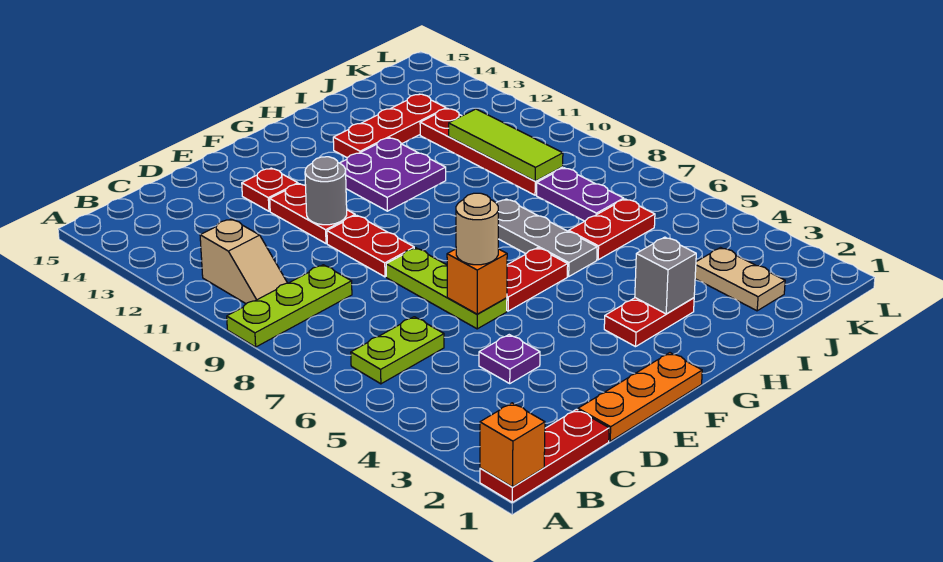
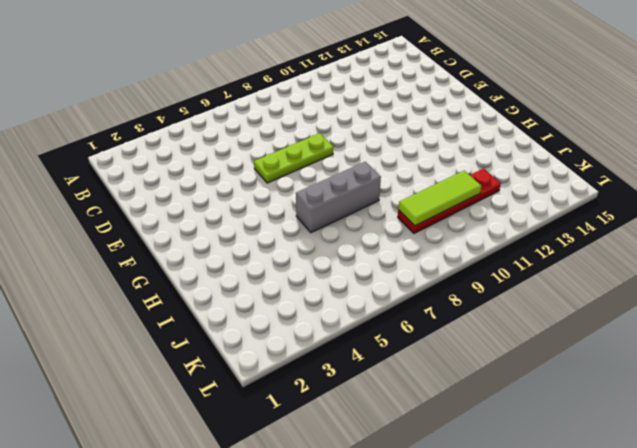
grey brick H6:H8 level 1 -> grey plate H6:H8 level 1
none -> red plate A1:C1 level 1
none -> lime plate A9:C9 level 1
none -> lime plate B6:C6 level 1

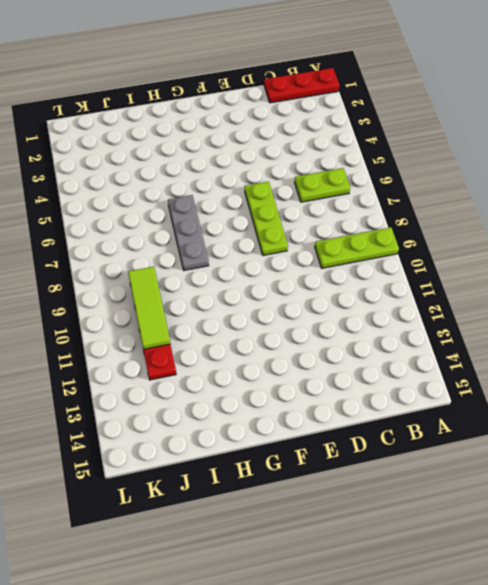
none -> tan slope B10:B11 level 1 top 11
none -> orange plate D1:F1 level 1
none -> purple plate D4 level 1

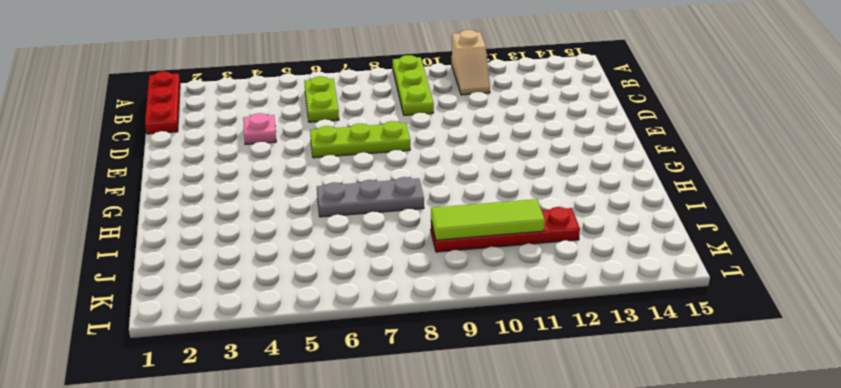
tan slope A11:B11 level 1 top A -> tan slope B10:B11 level 1 top 11
pink plate D4 level 1 -> purple plate D4 level 1
none -> orange plate D1:F1 level 1
none -> red plate E9:E10 level 1
none -> red plate E11:E12 level 1

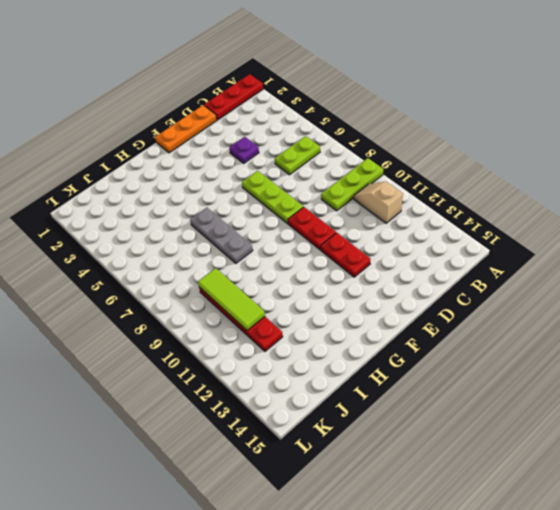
none -> red plate E13 level 1
none -> red plate F6:G6 level 1
none -> red plate G3:H3 level 1

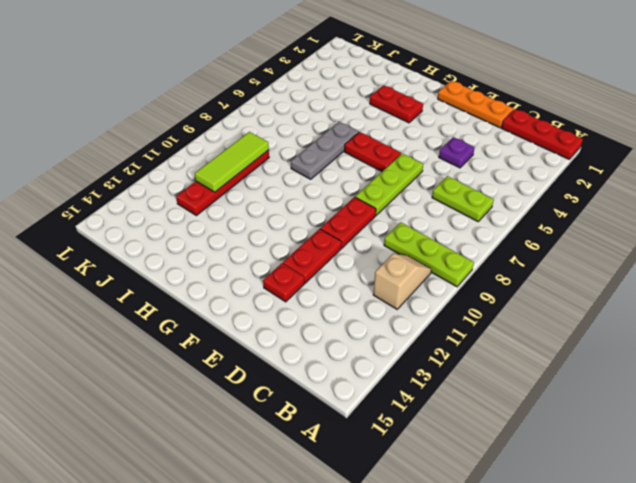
none -> purple plate G11:H12 level 1
none -> red plate H13:J13 level 1
none -> red plate I6:J6 level 1

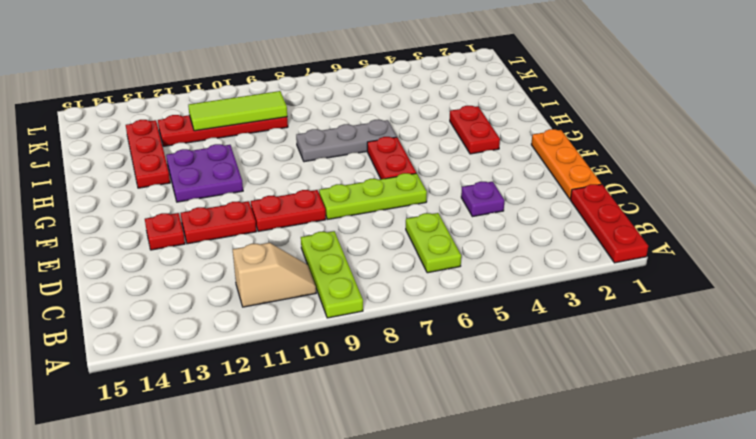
none -> red plate I6:J6 level 1
none -> tan plate J2:J3 level 1
none -> purple plate J7:J8 level 1

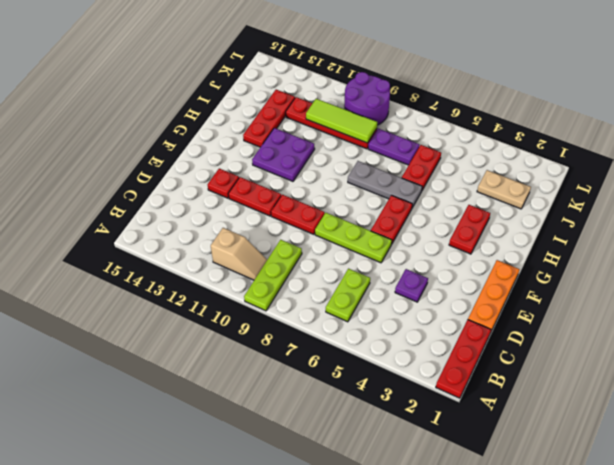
purple round brick K9:L10 level 1 -> none
none -> orange brick A1 level 2
none -> orange brick E6 level 2
none -> grey round brick E11 level 2

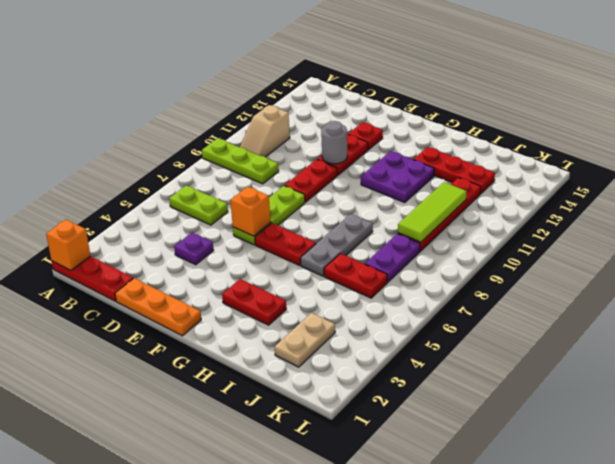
none -> grey brick H3 level 2
none -> tan round brick E6 level 3

